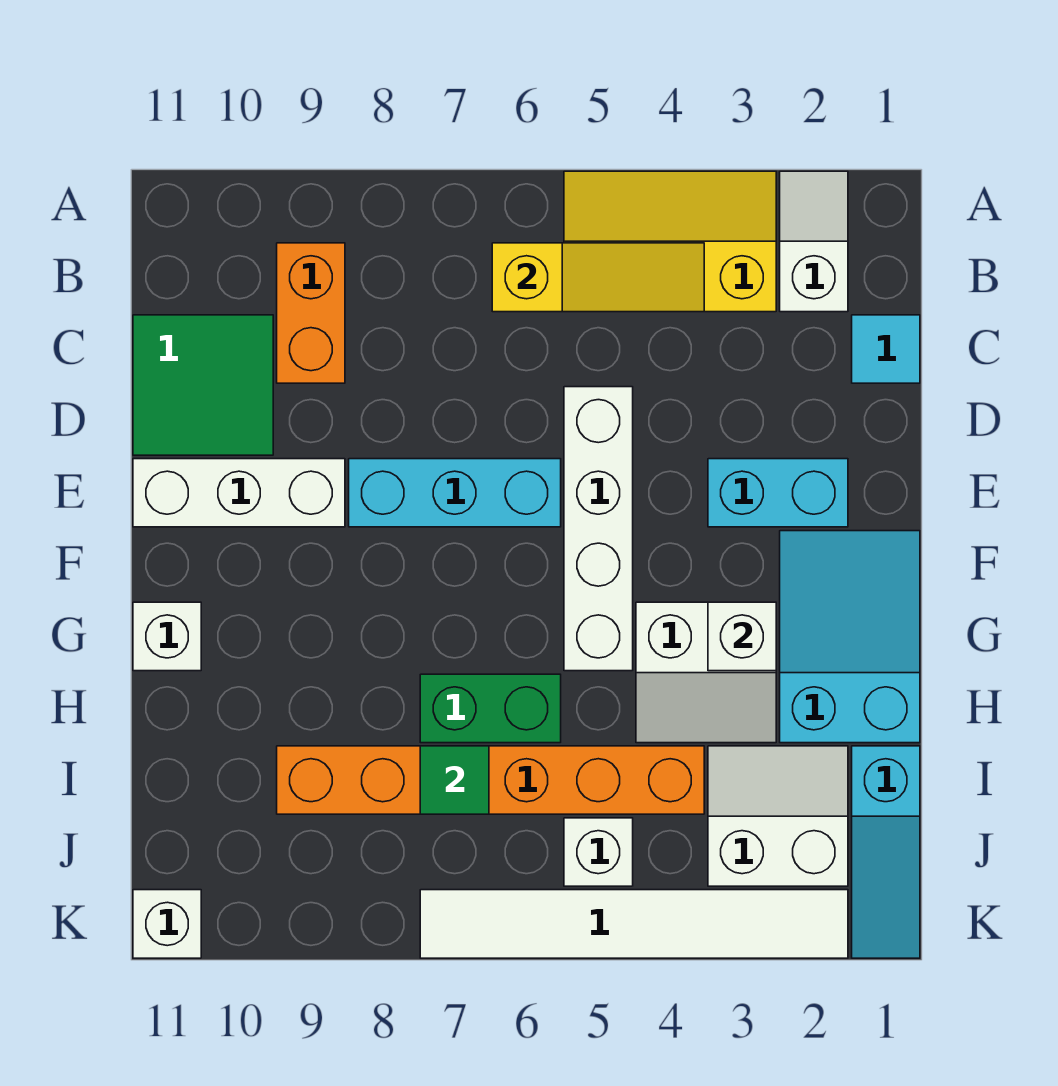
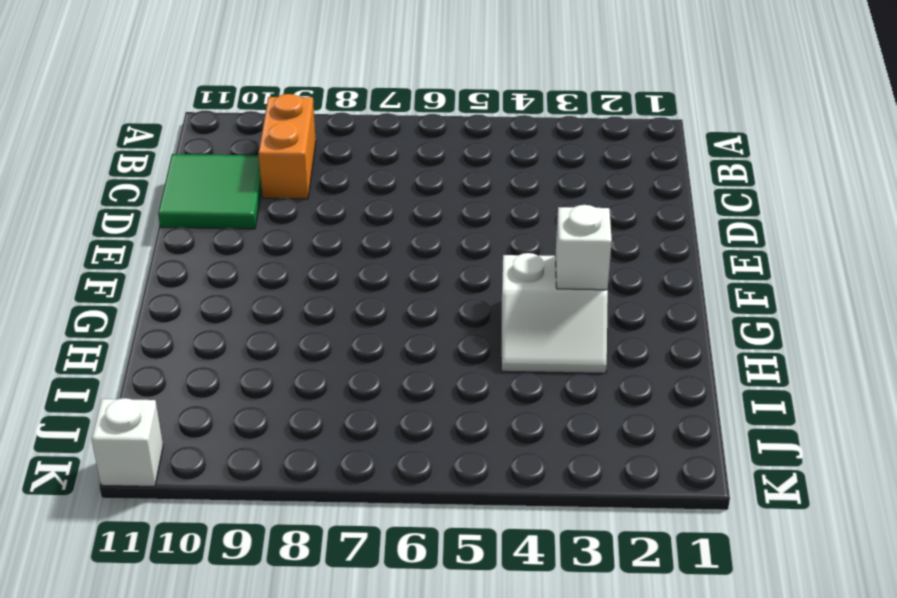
none -> white slope A2:B2 level 1 top B
none -> yellow slope A3:B5 level 1 top B
none -> cyan tile C1 level 1

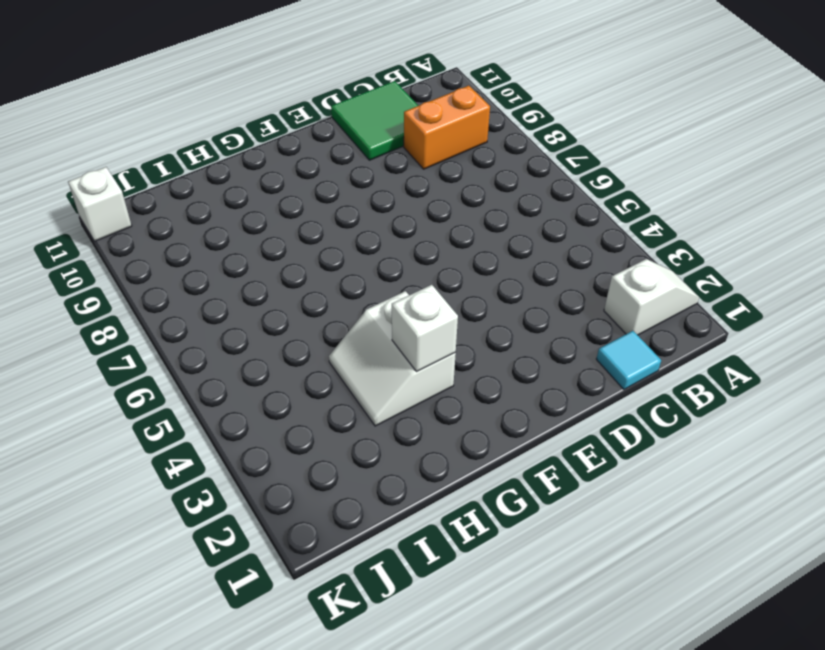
none -> yellow slope A3:B5 level 1 top B
none -> white brick D5:G5 level 1
none -> cyan brick E2:E3 level 1

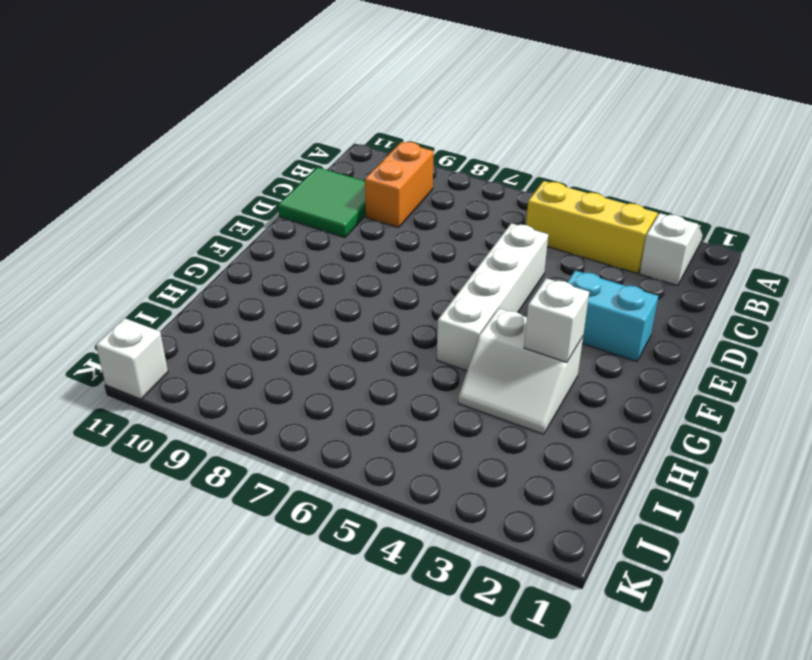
none -> cyan tile C1 level 1
none -> cyan brick E6:E8 level 1
none -> white brick E9:E11 level 1

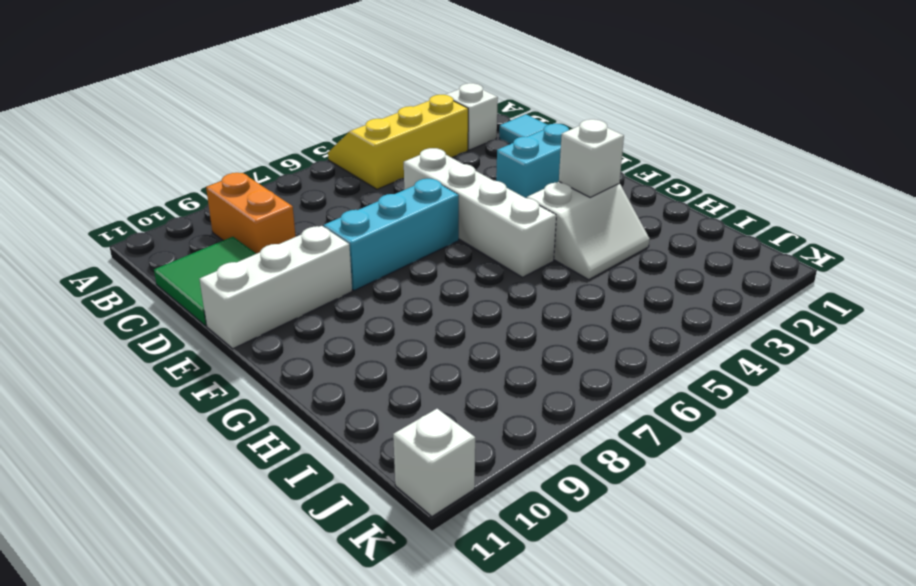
none -> cyan slope F1:H2 level 1 top H
none -> white brick G11 level 1
none -> green brick H6:H7 level 1

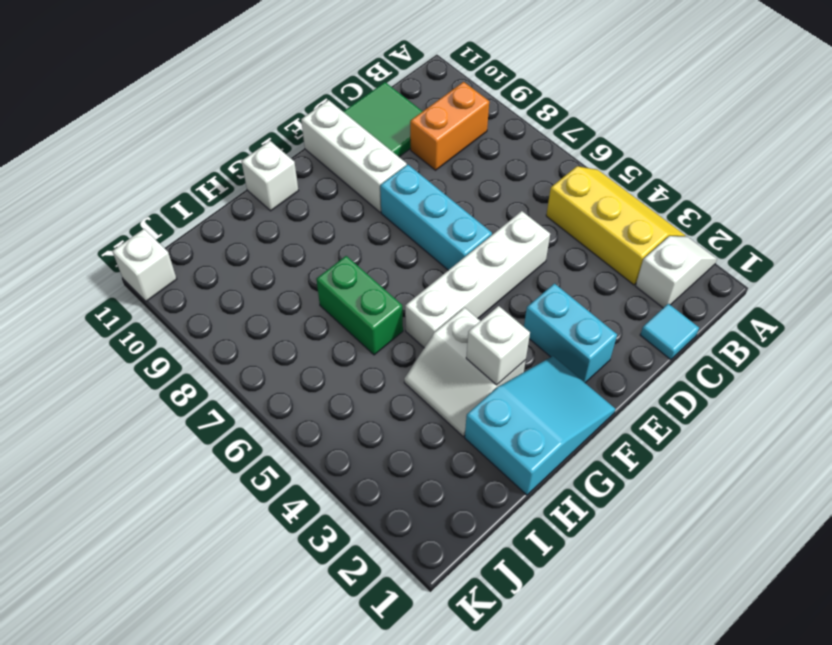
none -> cyan slope I1:K1 level 1 top I
none -> white slope I2:J3 level 1 top J
none -> orange brick I4:I9 level 1

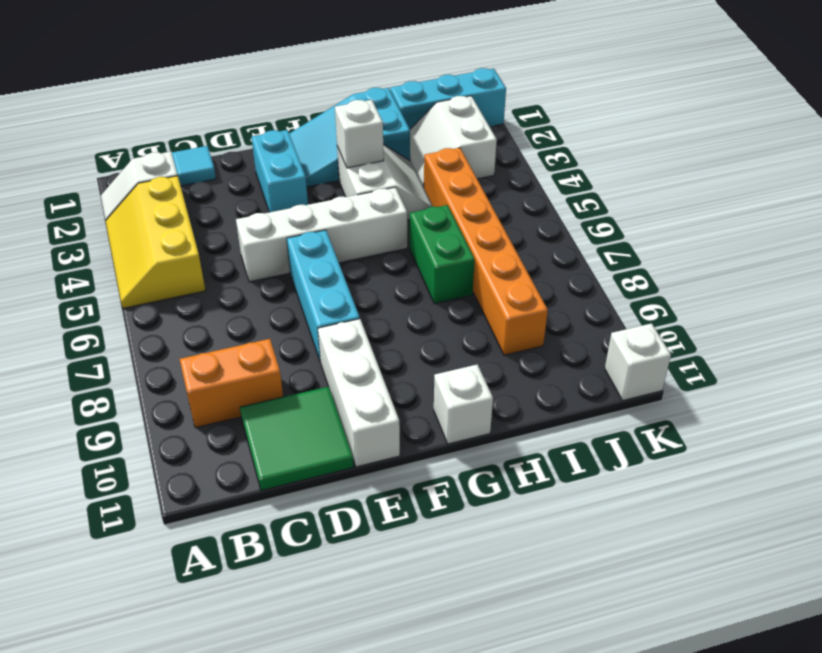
cyan brick I1:K1 level 1 -> cyan slope I1:K1 level 1 top I
none -> white brick J5 level 1
none -> white tile K2:K7 level 1
none -> yellow slope B4:B6 level 2 top 6

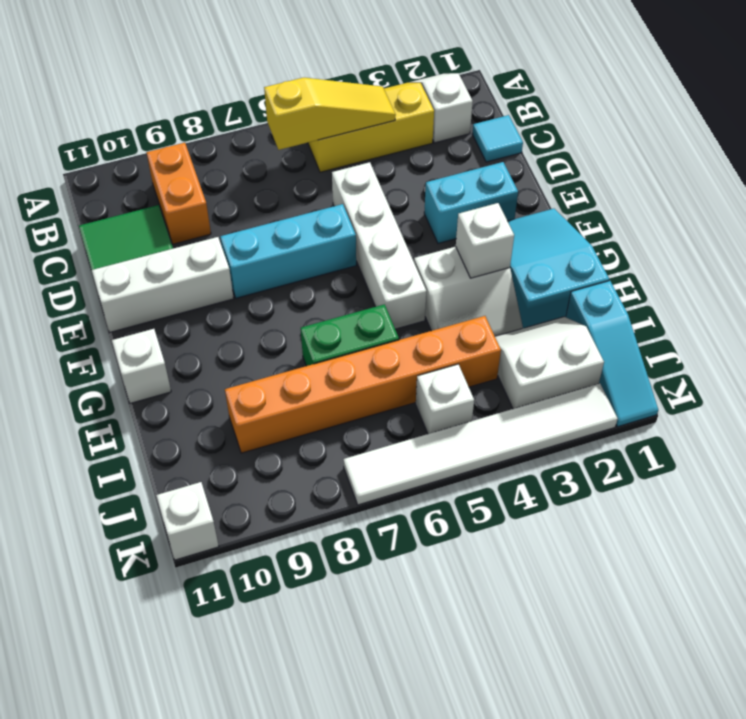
none -> green tile I7 level 2

